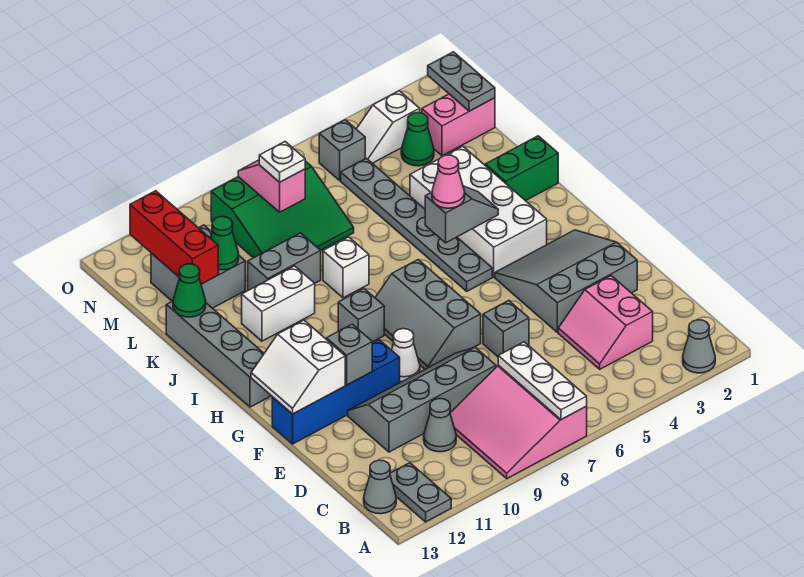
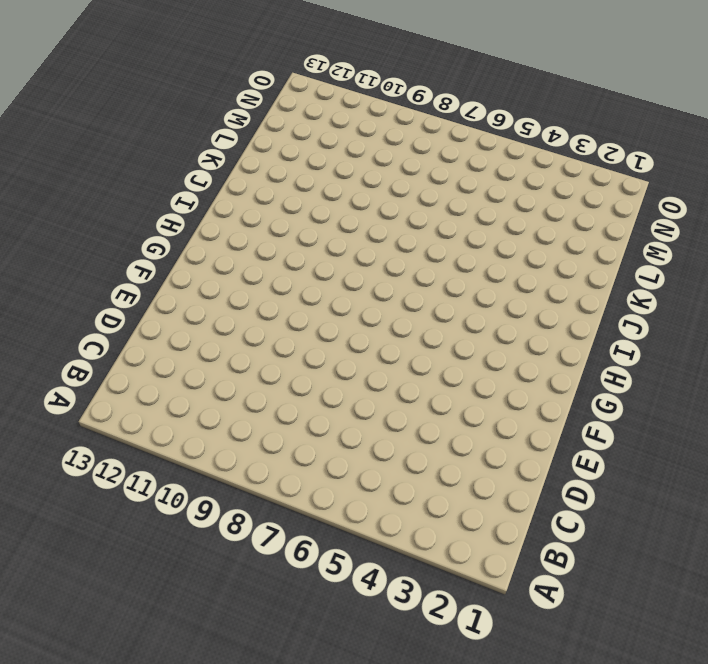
none -> grey cone A2 level 1
none -> pink slope A7:C9 level 1 top 7
none -> grey plate A12:B12 level 1
none -> grey cone B13 level 1

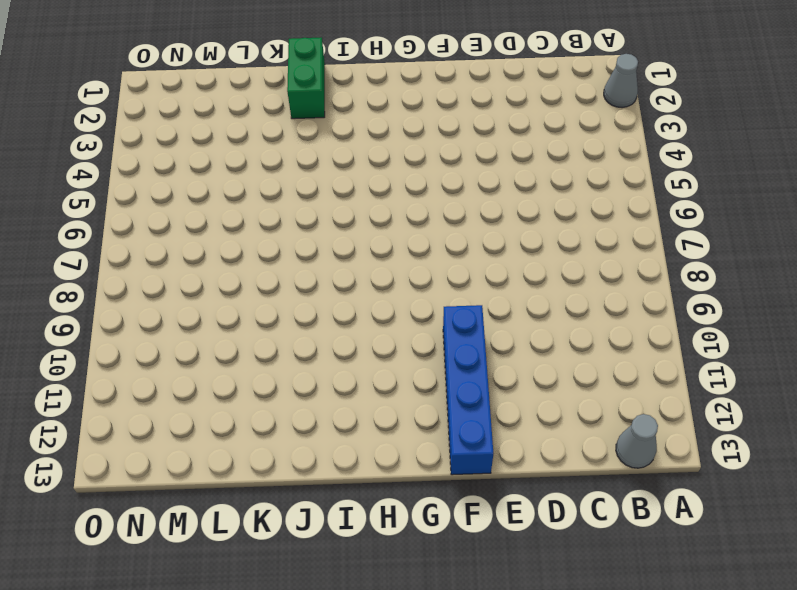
none -> pink slope A7:C9 level 1 top 7
none -> grey plate A12:B12 level 1
none -> pink slope C3:D4 level 1 top 3
none -> grey cone C10 level 1

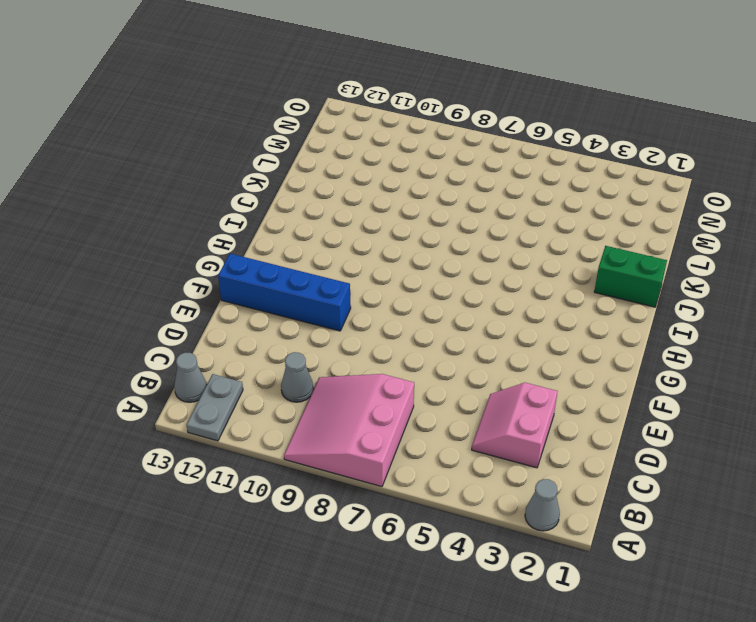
none -> grey slope D8:E11 level 1 top D
none -> grey slope E2:G4 level 1 top E
none -> grey brick E6 level 1
none -> grey slope F7:H8 level 1 top 7

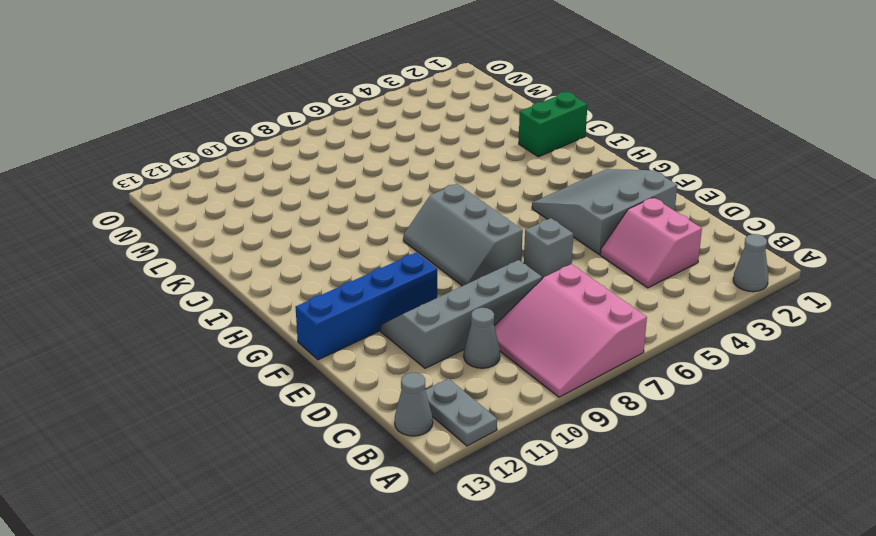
none -> white cone F9 level 1
none -> white brick H3:K4 level 1
none -> grey plate H5:M5 level 1
none -> grey brick H9 level 1

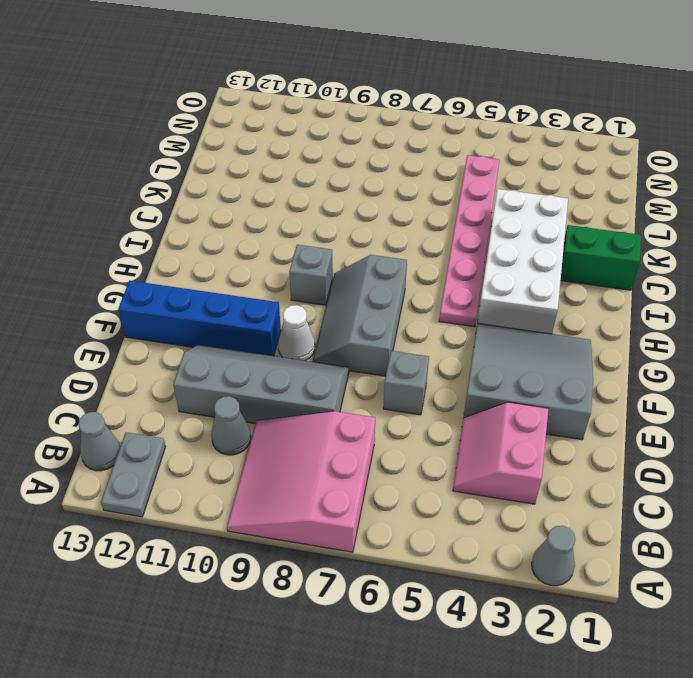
pink plate H5:M5 level 1 -> grey plate H5:M5 level 1
none -> grey brick H13:K13 level 1
none -> white brick J8 level 1
none -> white brick J10:J11 level 1
none -> grey brick K9:K10 level 1

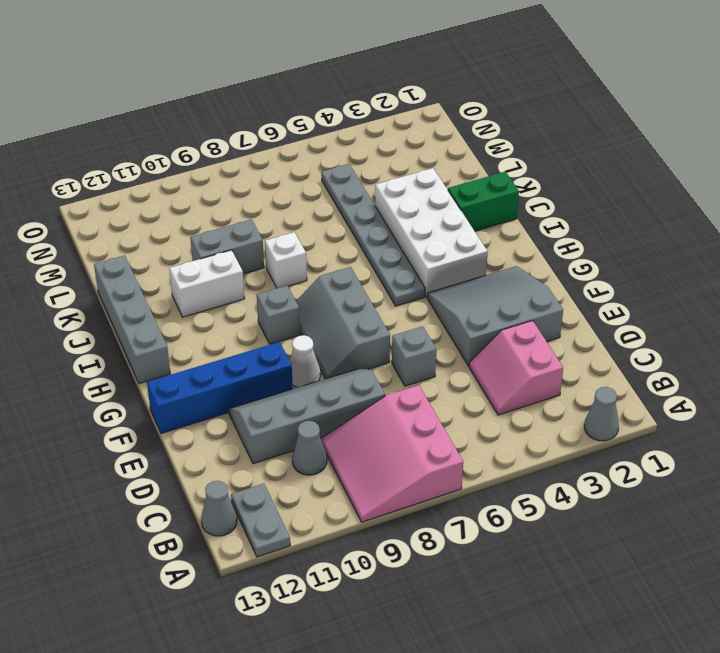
none -> green slope L7:N9 level 1 top N
none -> grey brick L11:M12 level 1
none -> pink brick M1:M2 level 1
none -> green cone M3 level 1

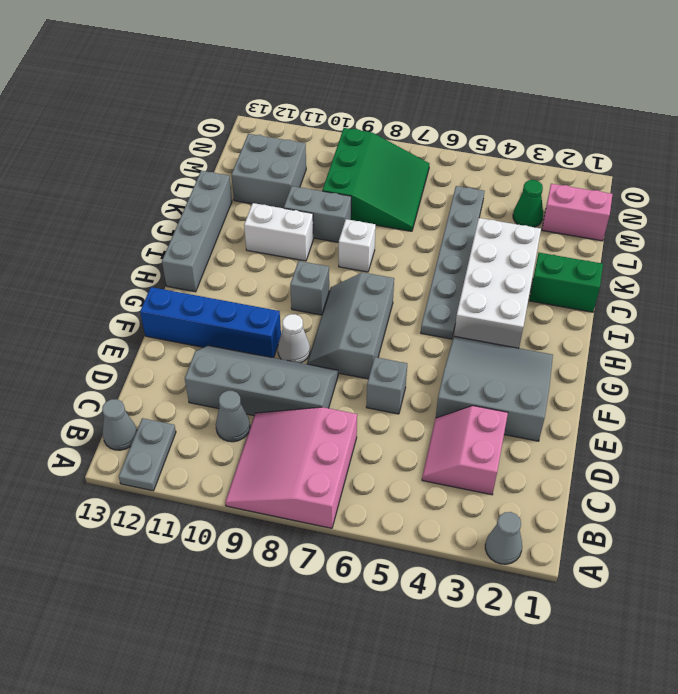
green slope L7:N9 level 1 top 9 -> green slope L7:N9 level 1 top N
none -> white slope N3:N4 level 1 top 3
none -> grey brick N5 level 1
none -> white plate A7:C7 level 2
none -> grey brick F11 level 2

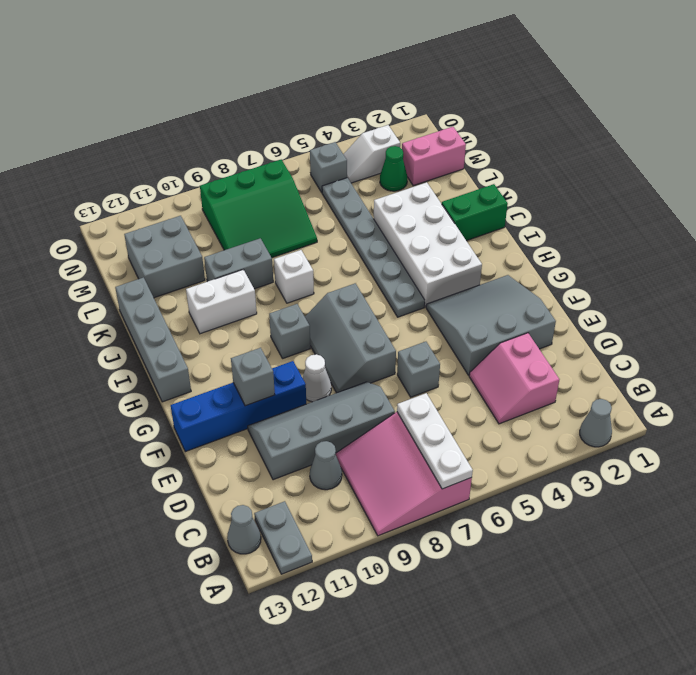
none -> white slope F12:G13 level 2 top 12
none -> grey slope I4:I5 level 2 top 5
none -> green cone K13 level 2
none -> green cone L11 level 2

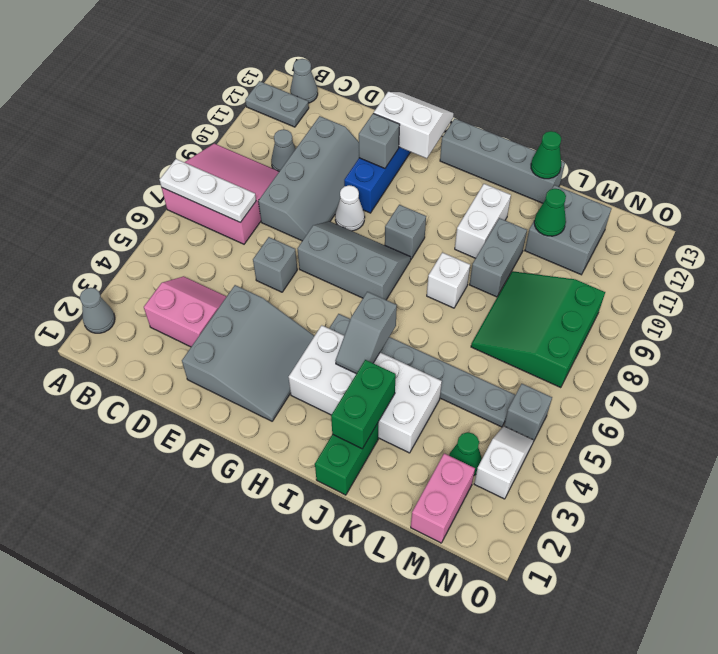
green brick J2:J3 level 2 -> none
none -> red brick L12:N12 level 2
none -> grey plate M1:N1 level 2
none -> pink slope M8:N8 level 2 top M
none -> pink cone I5 level 3

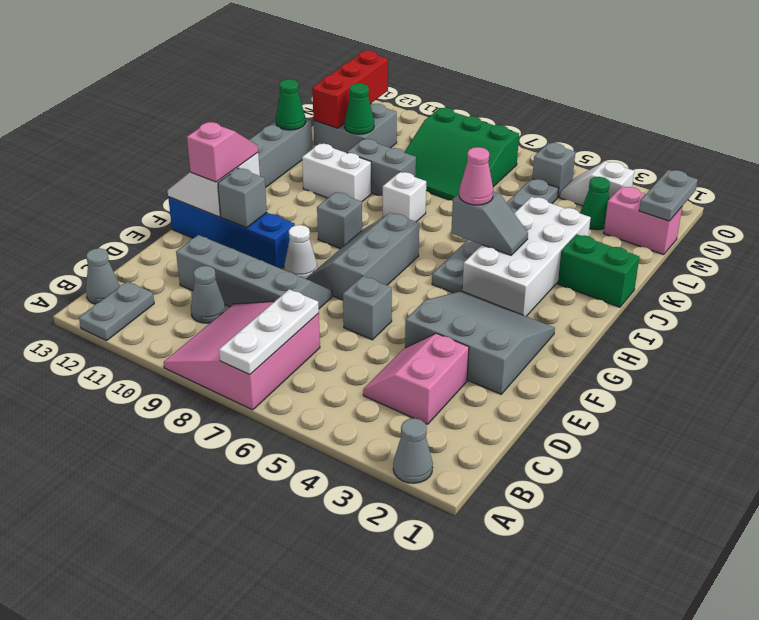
pink slope F12:G12 level 3 top F -> pink slope M8:N8 level 2 top M
none -> white plate M8 level 3

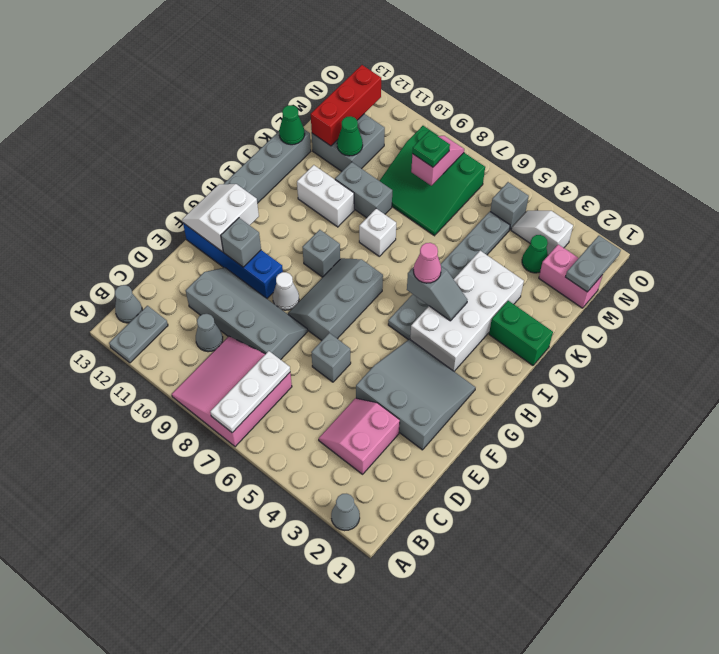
green plate M8 level 3 -> white plate M8 level 3

